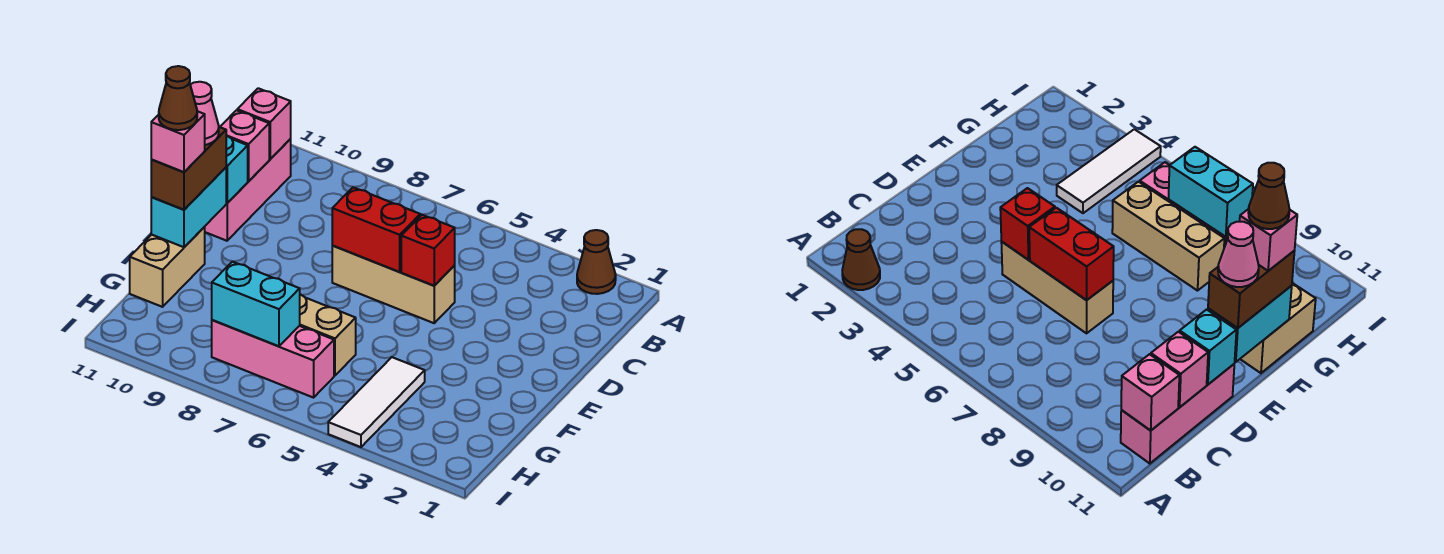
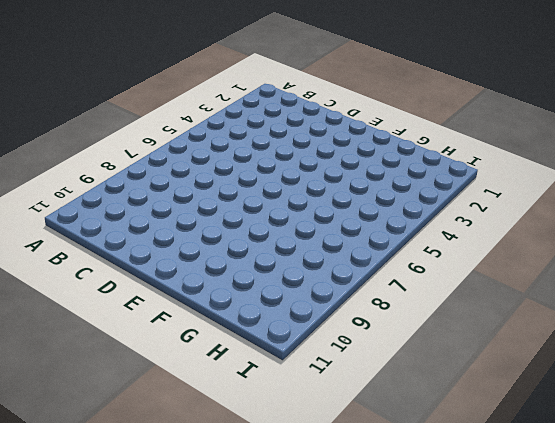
none -> brown cone A2 level 1
none -> pink brick B11:D11 level 1
none -> tan brick D5:D7 level 1

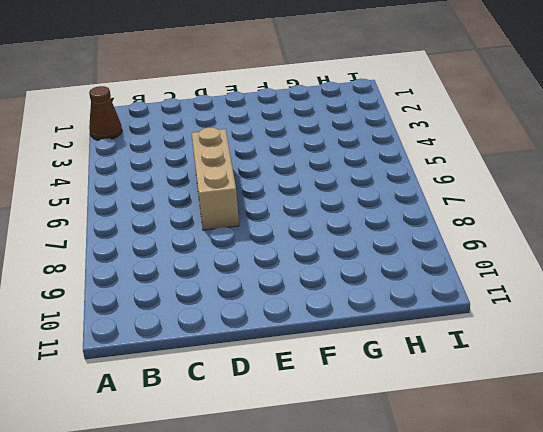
none -> pink brick B11:D11 level 1
none -> tan brick F11:G11 level 1
none -> white tile G4:I4 level 1

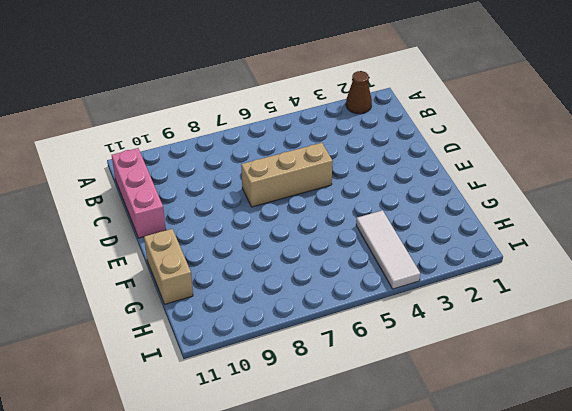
none -> tan brick G6:G8 level 1
none -> pink brick H6:H8 level 1
none -> pink brick B11 level 2

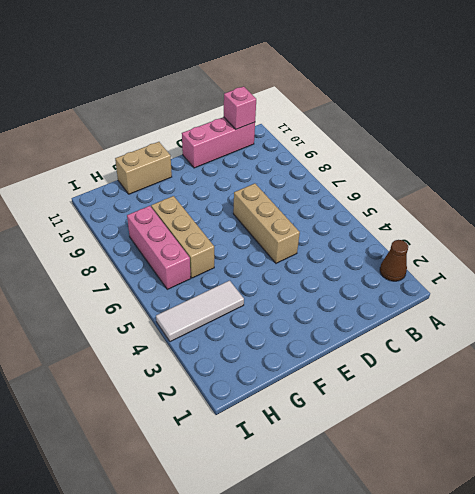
none -> pink brick C11 level 2
none -> red brick D5 level 2
none -> red brick D6:D7 level 2

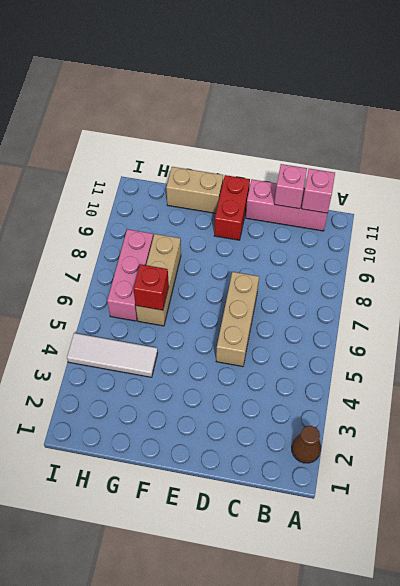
red brick E10:E11 level 1 -> red brick D6:D7 level 2
red brick G6 level 2 -> red brick D5 level 2
none -> cyan brick D11 level 2
none -> cyan brick E11:F11 level 2
none -> cyan brick H7:H8 level 2

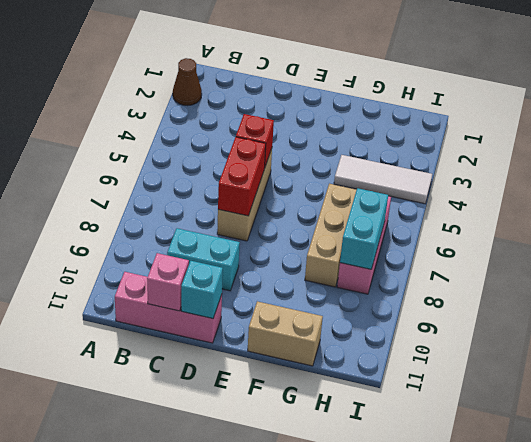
cyan brick C9:D9 level 1 -> cyan brick E11:F11 level 2
none -> pink brick B11 level 2
none -> brown brick E11:F11 level 3
none -> pink cone E11 level 4

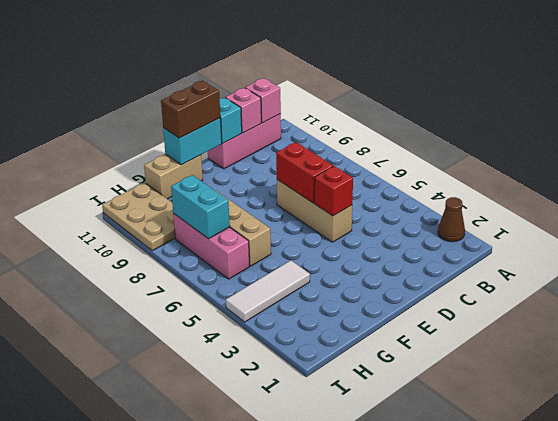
tan plate H9:I11 level 1 -> none
none -> pink cone E11 level 4
none -> pink brick F11 level 4
none -> brown cone F11 level 5

